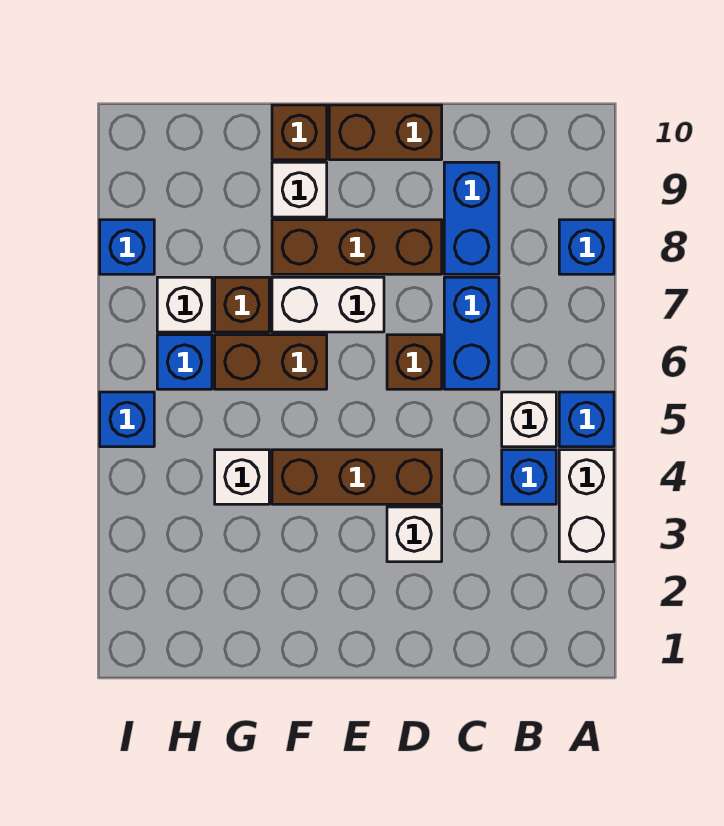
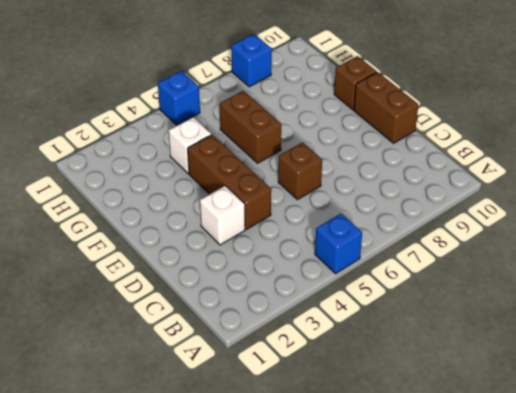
none -> white brick A3:A4 level 1
none -> blue brick A8 level 1
none -> blue brick B4 level 1

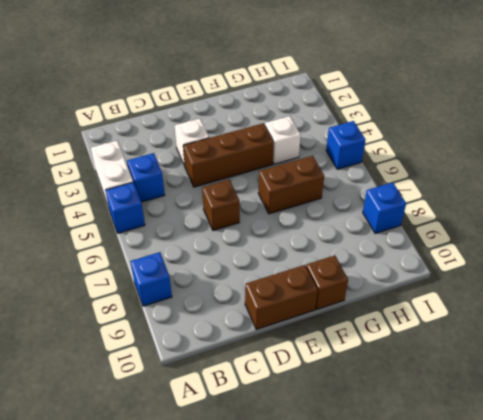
none -> white brick B5 level 1
none -> blue brick C6:C7 level 1
none -> blue brick C8:C9 level 1

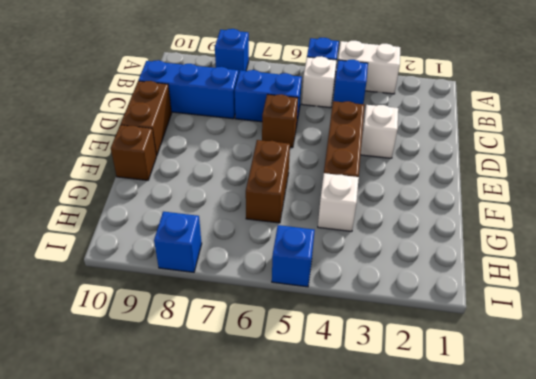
blue brick C8:C10 level 1 -> blue brick C8:C9 level 1
none -> brown brick D8:F8 level 1
none -> white brick E7:F7 level 1
none -> white brick F9 level 1

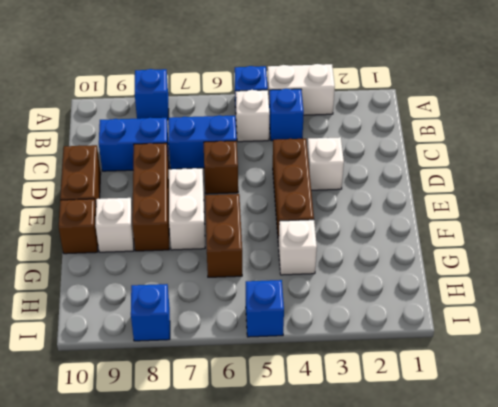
none -> brown brick G7 level 1
none -> blue brick H6 level 1
none -> white brick H7 level 1

